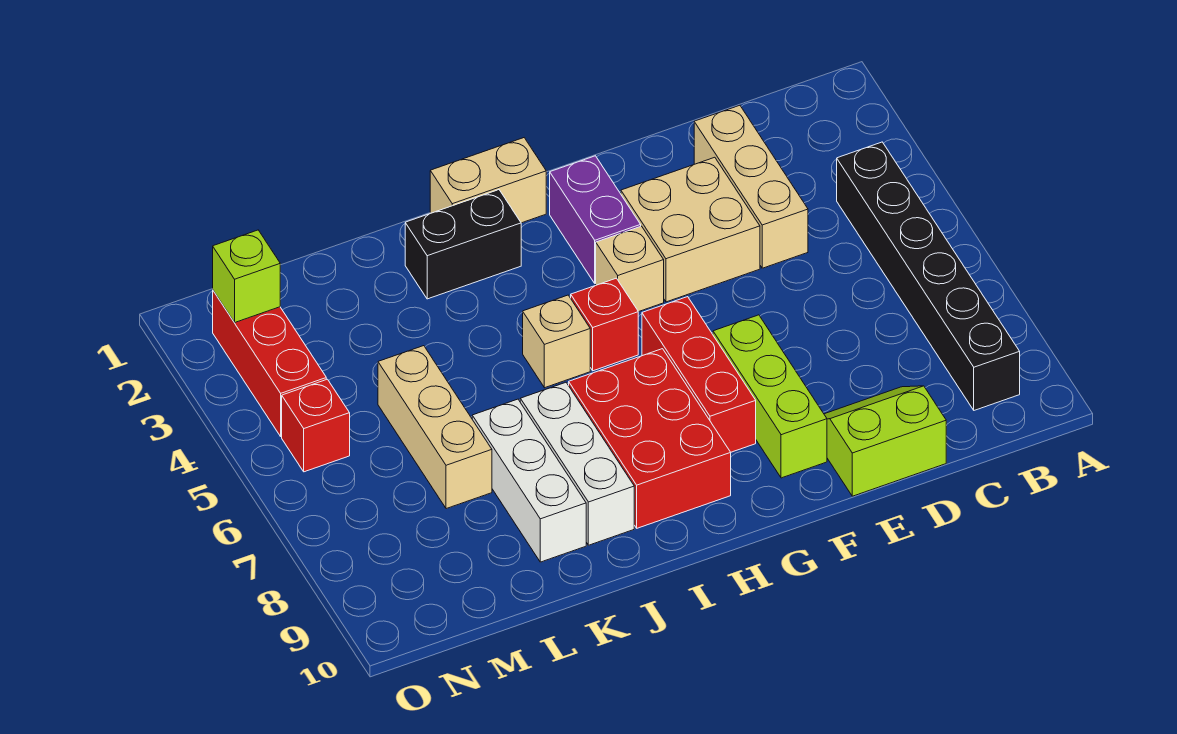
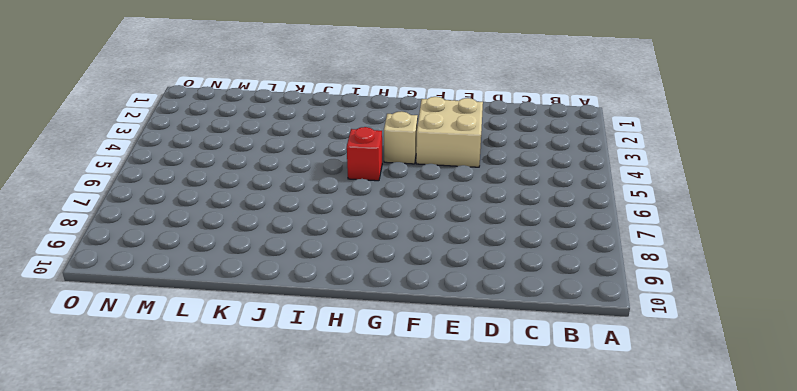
none -> black brick B4:B9 level 1
none -> tan brick D2:D4 level 1
none -> lime slope D9:E10 level 1 top 10

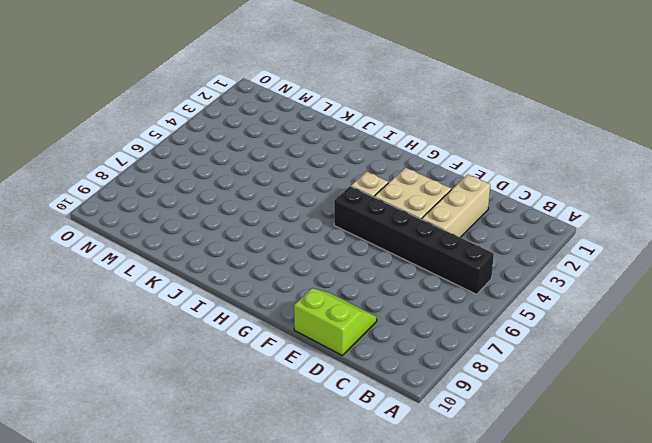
black brick B5:G5 level 1 -> black brick B4:B9 level 1
none -> lime brick F7:F9 level 1
none -> purple brick G2:G3 level 1
none -> red brick G6:G8 level 1

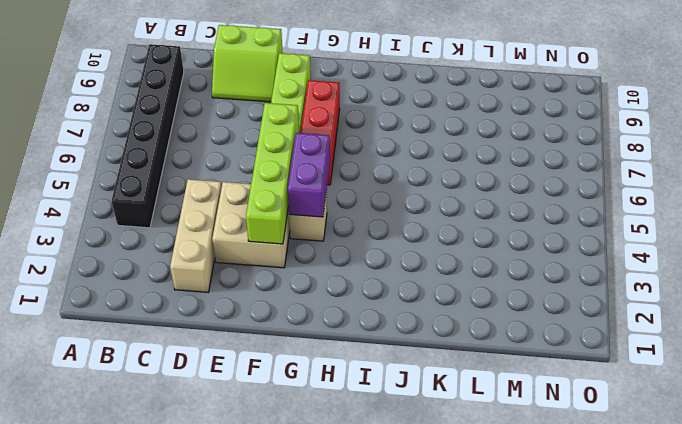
lime brick F3:F6 level 2 -> none
purple brick G4:G5 level 2 -> purple brick G2:G3 level 1
none -> tan brick H1:I1 level 1
none -> red brick H5 level 1
none -> red brick H7:I9 level 1

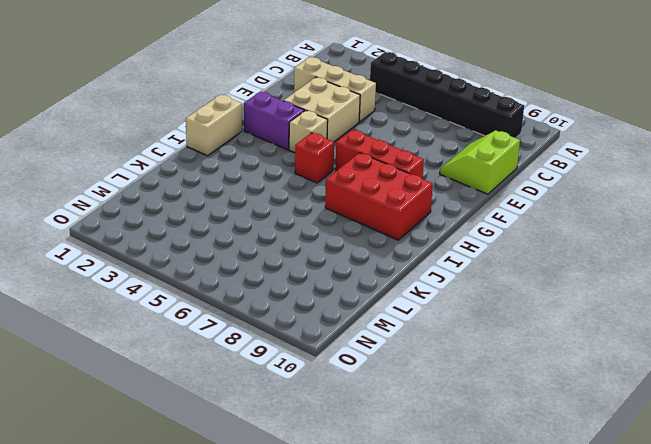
none -> lime brick F7:F9 level 1
none -> black brick I2:J2 level 1
none -> tan brick I5 level 1

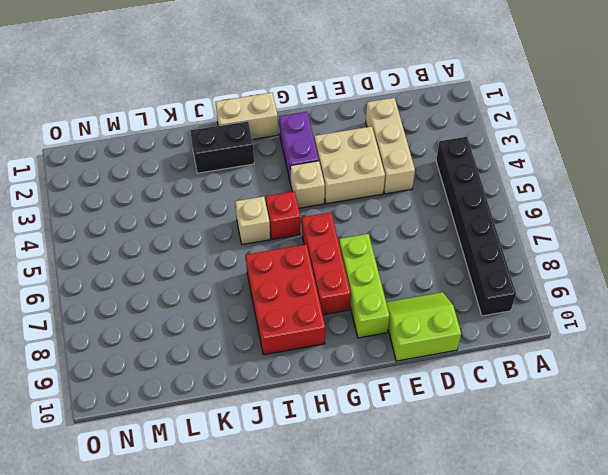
none -> white brick J7:J9 level 1
none -> white brick K7:K9 level 1
none -> tan brick L5:L7 level 1

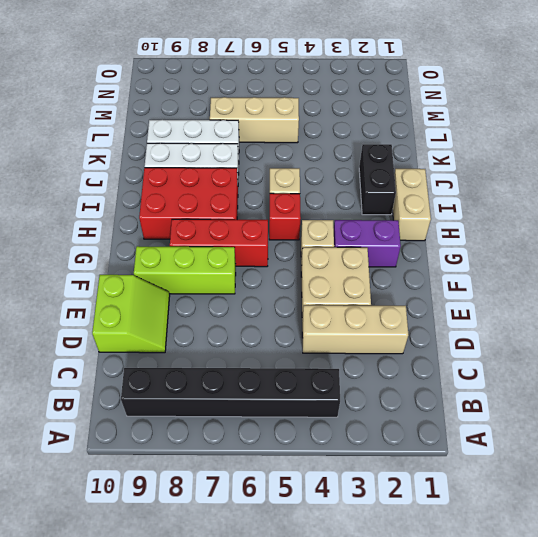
none -> red brick N2:N4 level 1
none -> red brick N5 level 1
none -> lime brick N2 level 2

